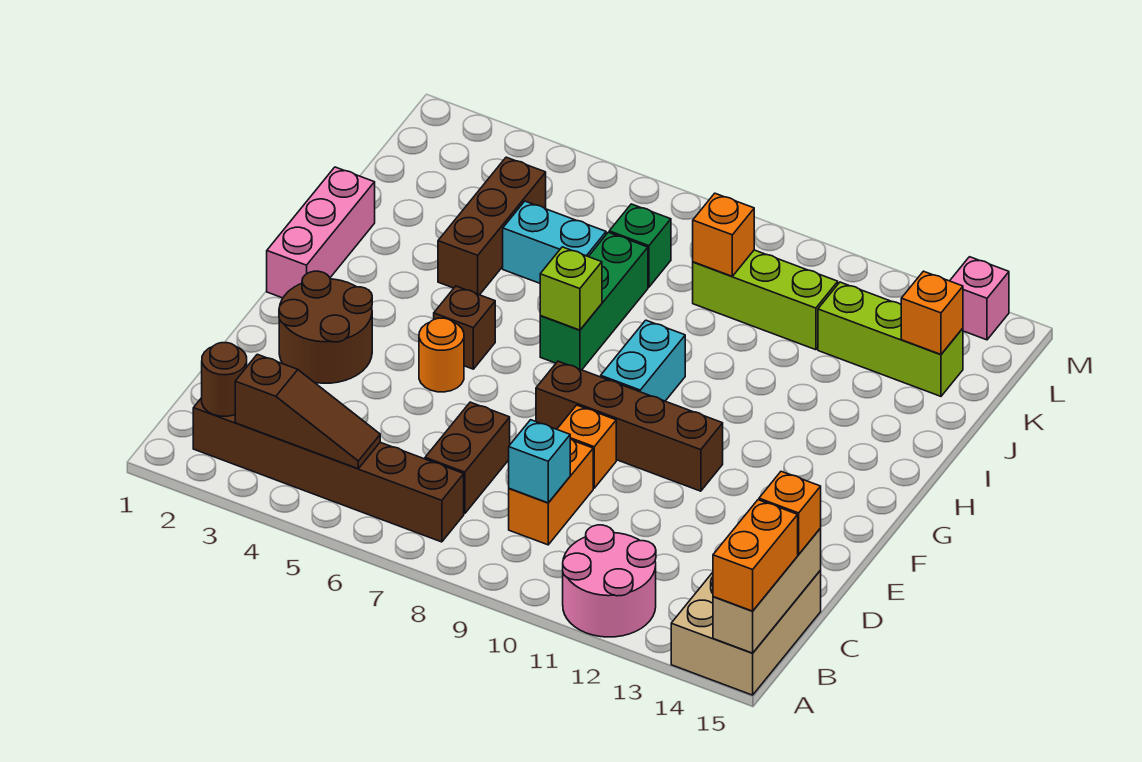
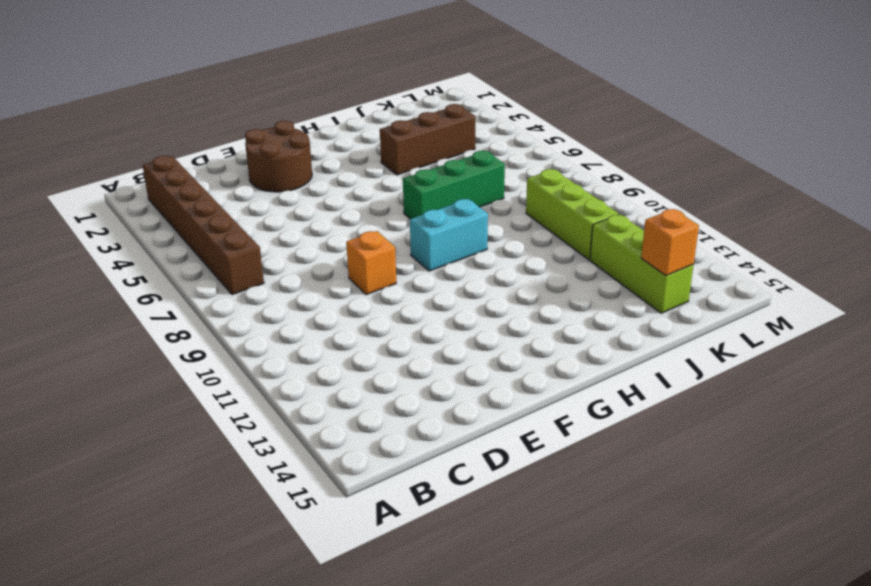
none -> pink round brick A11:B12 level 1
none -> tan brick A14:C15 level 1
none -> brown brick C7:D7 level 1

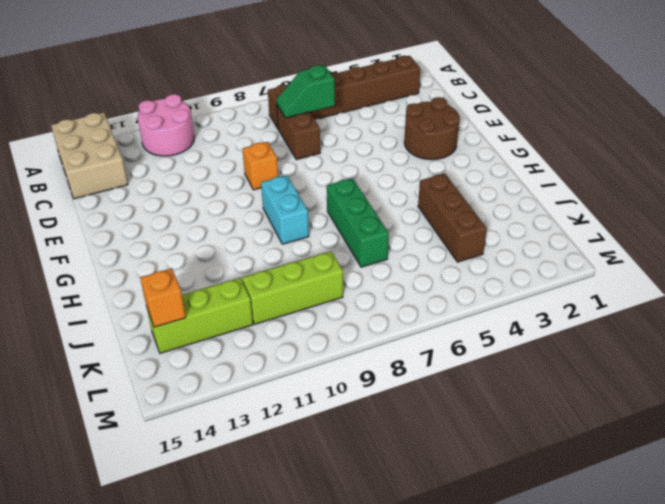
green slope C6:C7 level 2 top 6 -> none
none -> orange brick C9:D9 level 1
none -> orange round brick F5 level 1
none -> brown brick F8:F11 level 1

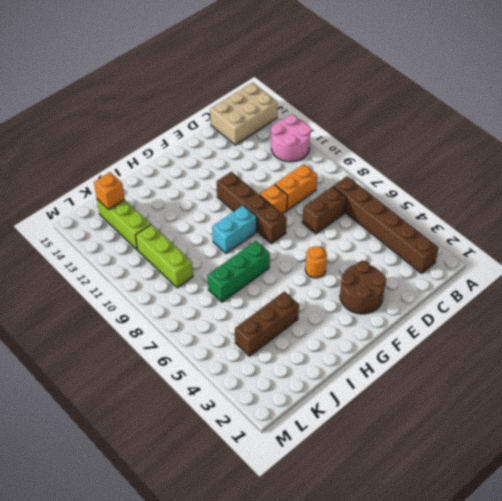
none -> pink brick G1:I1 level 1
none -> brown brick G5 level 1
none -> cyan brick J5:J6 level 1

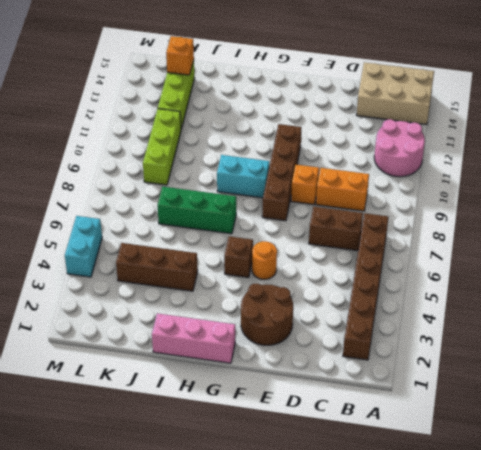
cyan brick M4:M5 level 1 -> cyan brick J5:J6 level 1
none -> green brick K7 level 1
none -> pink brick M14 level 1
none -> tan brick A15:C15 level 2

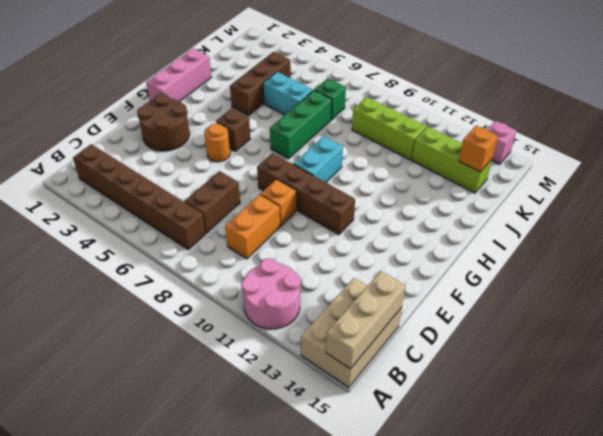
none -> brown round brick B2 level 2
none -> brown slope B3:B5 level 2 top 3
none -> cyan brick C9 level 2

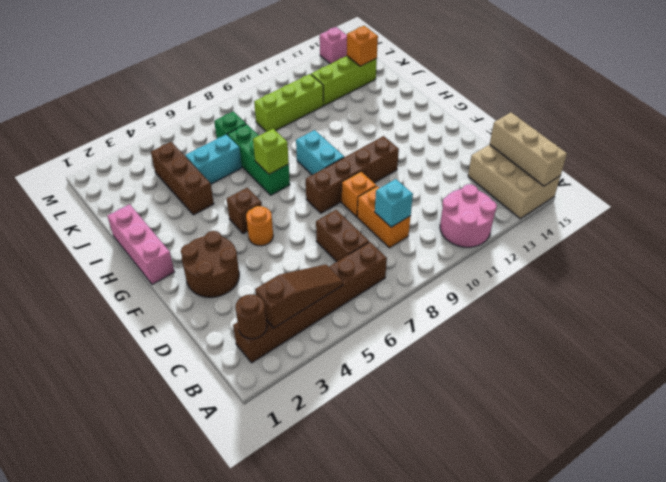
none -> orange brick K9 level 2
none -> orange brick A15:B15 level 3
none -> orange brick C15 level 3

